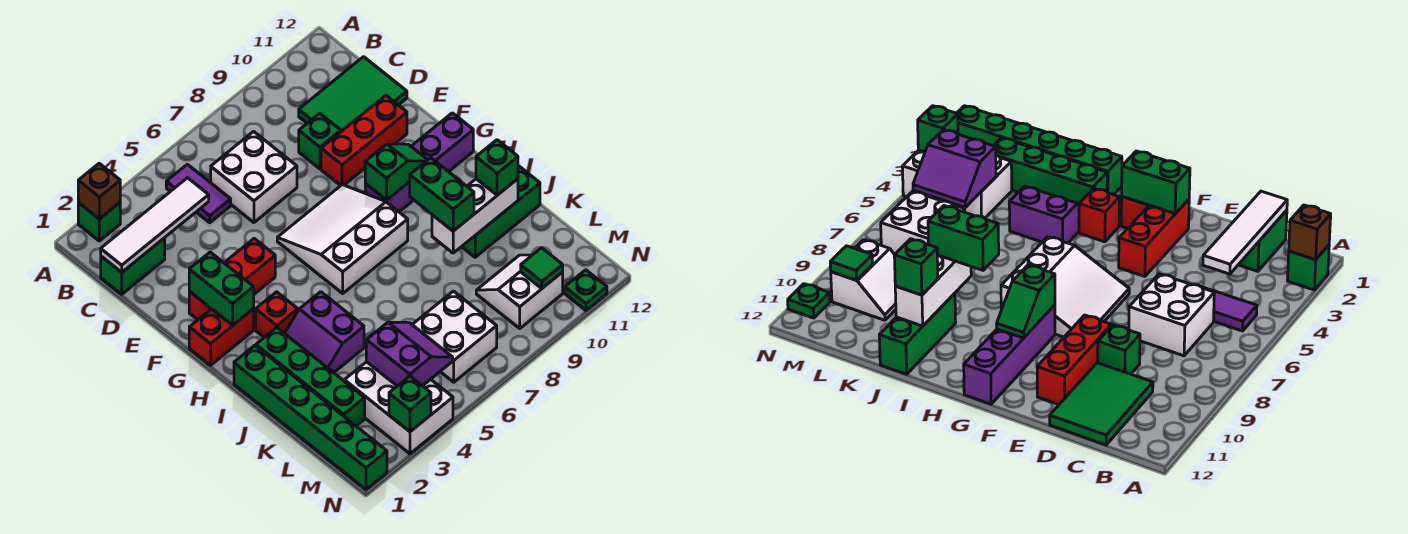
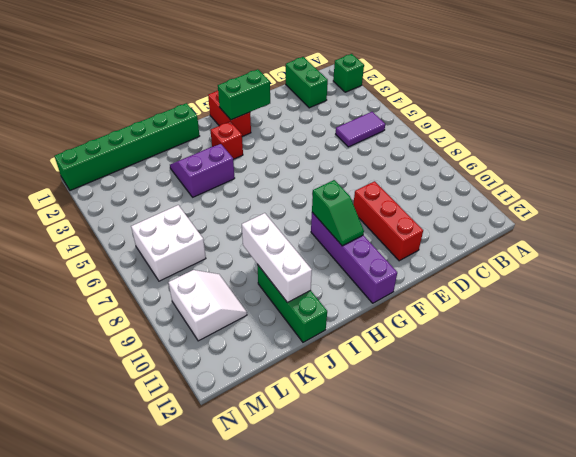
none -> white brick C6:D7 level 1
none -> green tile C10:D12 level 1
none -> green brick D9 level 1
none -> red brick F2:F4 level 1

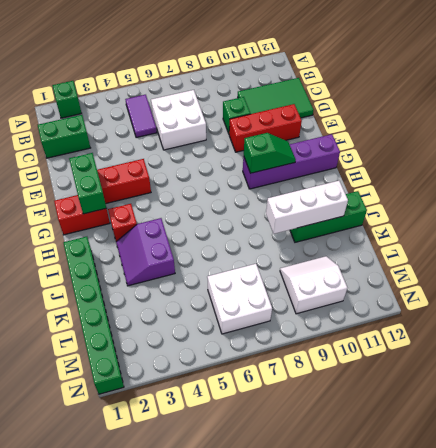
none -> white slope F6:H8 level 1 top H
none -> green brick I2:L2 level 1
none -> white brick L3:N4 level 1
none -> green plate N11 level 1

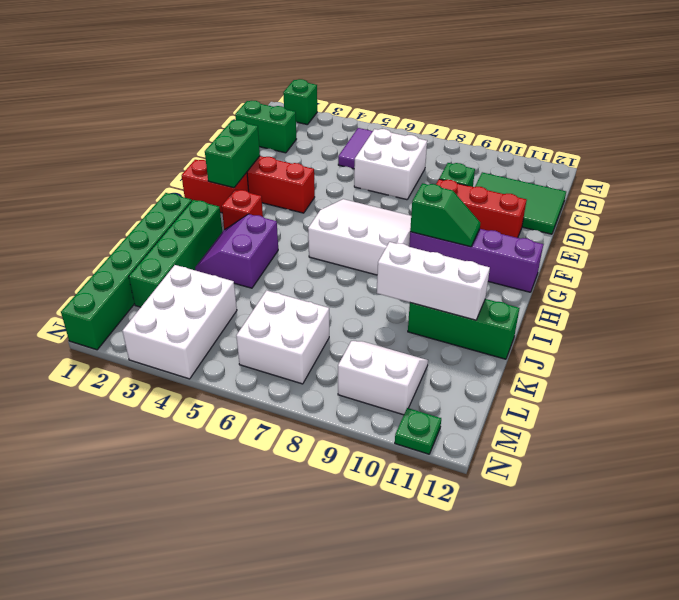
none -> brown brick A2 level 2
none -> white tile C1:C4 level 2
none -> purple slope L4:M5 level 2 top 4
none -> green tile M10 level 2

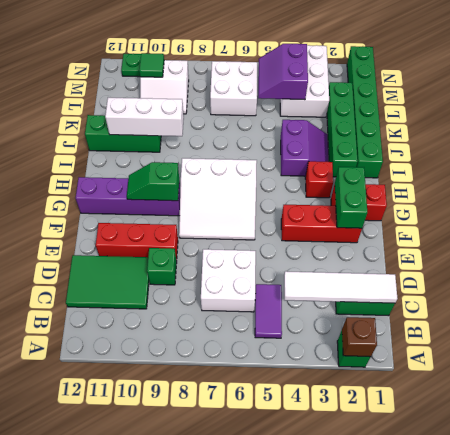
none -> green brick N3 level 2
none -> green brick I9:J9 level 3
none -> green brick J11 level 3

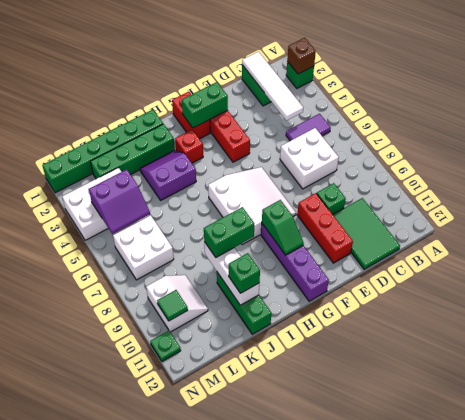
none -> green brick N3 level 2

